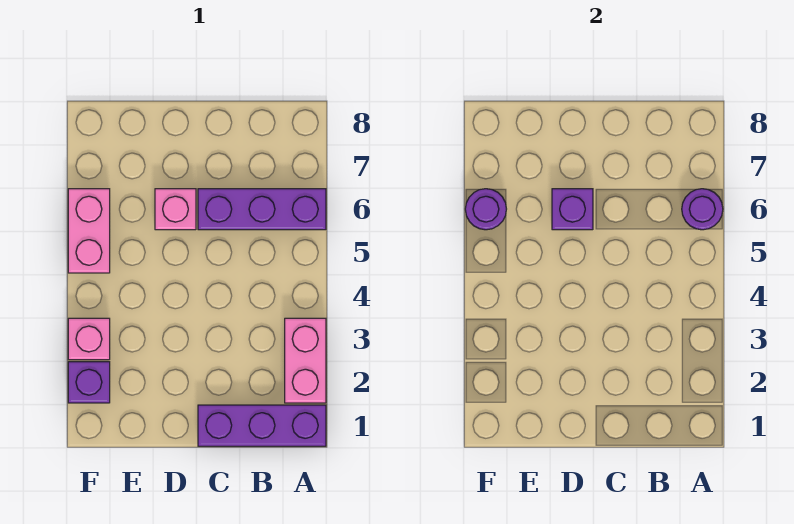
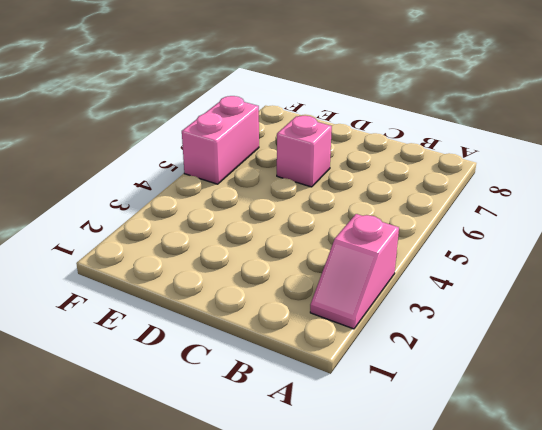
pink slope A2:A3 level 1 top 3 -> pink brick A2:A3 level 1
none -> purple brick A1:C1 level 1
none -> purple brick A6:C6 level 1

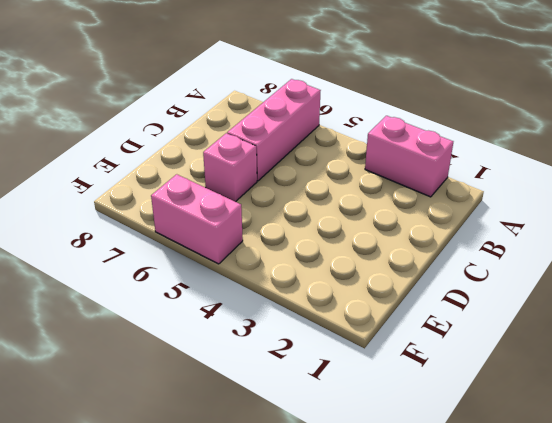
pink brick A6:C6 level 1 -> purple brick A6:C6 level 1
none -> purple brick A1:C1 level 1
none -> purple brick F2 level 1

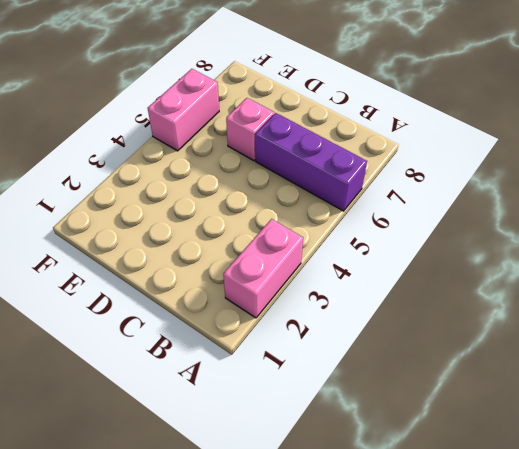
none -> purple brick A1:C1 level 1
none -> purple brick F2 level 1

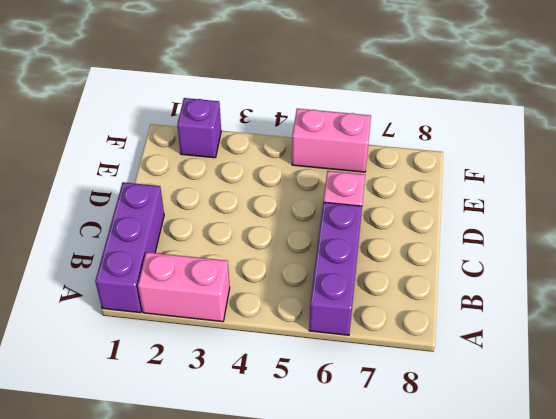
none -> pink brick F3 level 1
none -> purple round brick A6 level 2

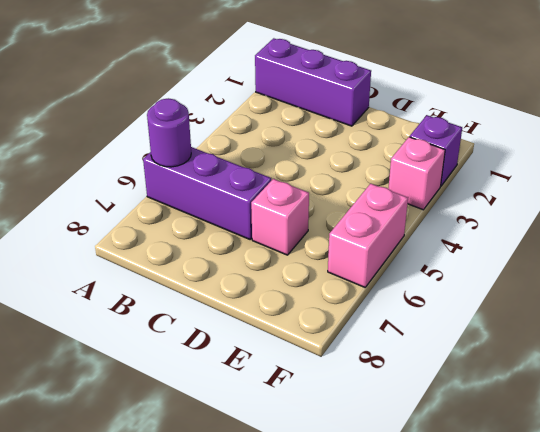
none -> pink brick A2:A3 level 1
none -> purple brick D6 level 2

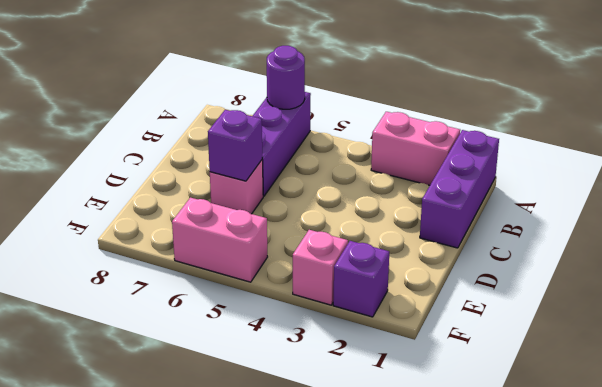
none -> purple round brick F6 level 2

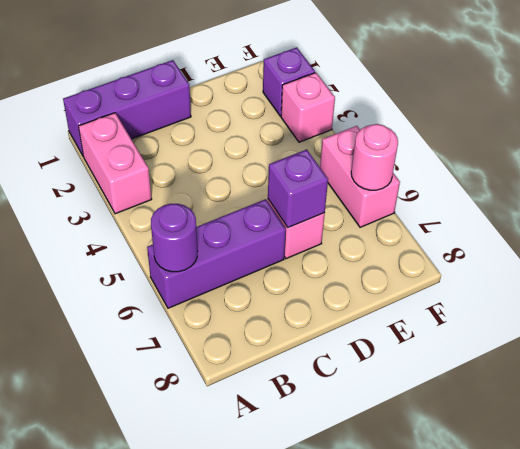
pink round brick F6 level 2 -> purple round brick F6 level 2

